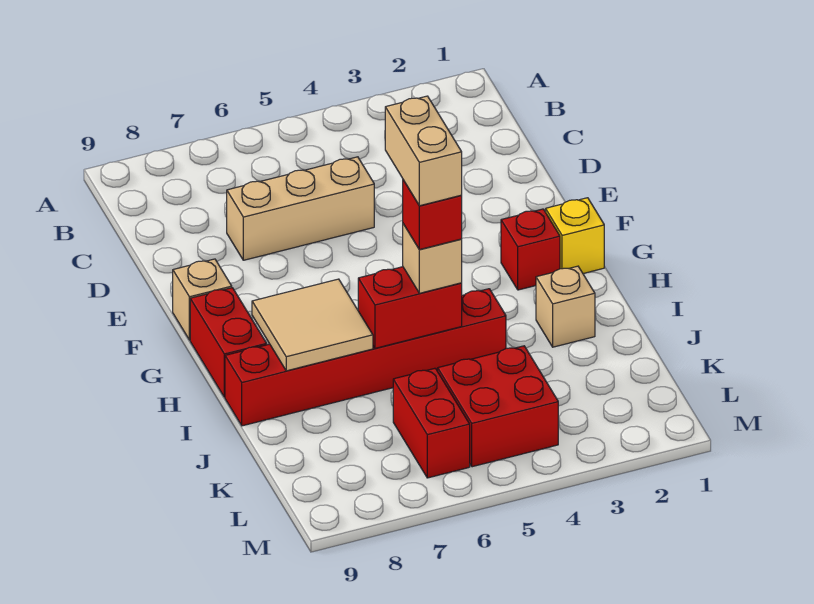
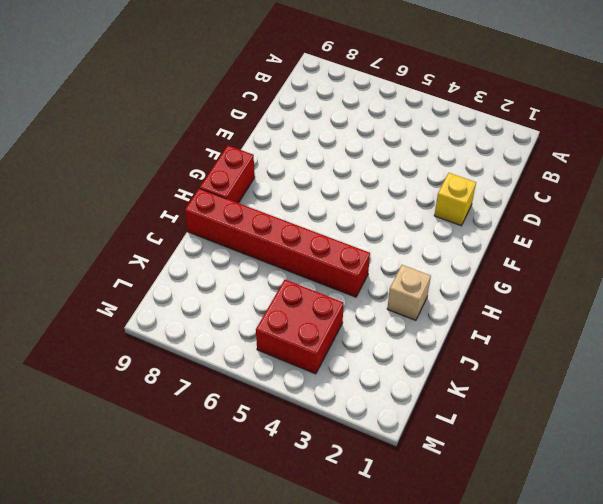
yellow brick E2 level 1 -> yellow brick G1 level 1
none -> tan brick D5:D7 level 1
none -> tan brick F9 level 1
none -> red brick G2 level 1

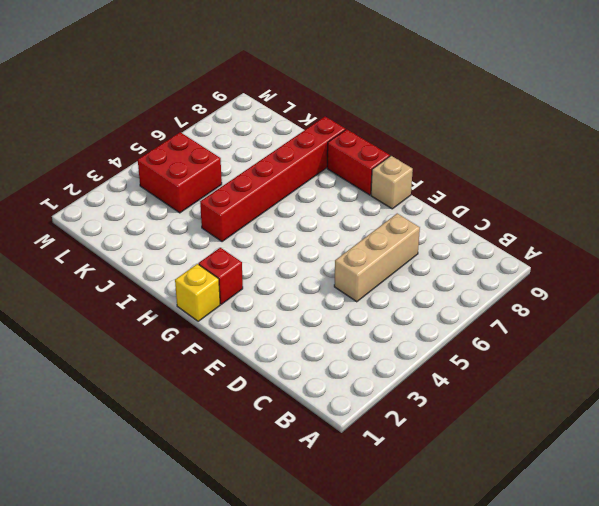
none -> tan brick I2 level 1
none -> red brick K6:L6 level 1
none -> tan tile H7:I8 level 2

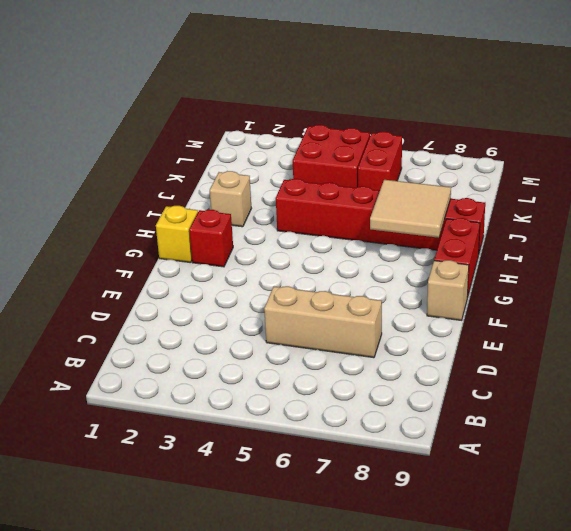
none -> red brick I5:I6 level 2
none -> tan brick I5 level 3
none -> red brick I5 level 4

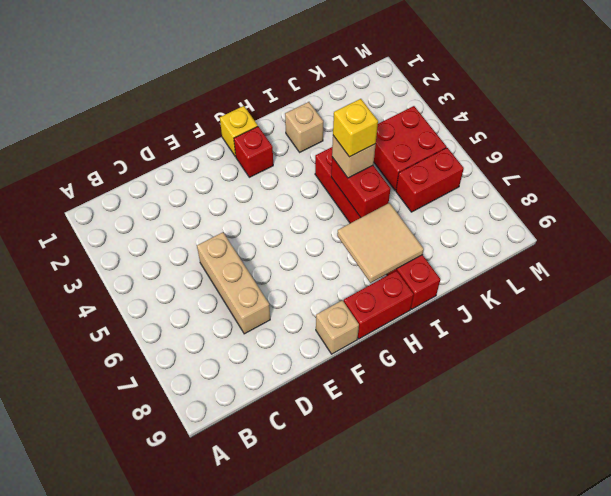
yellow brick I5 level 4 -> red brick I5 level 4
none -> tan brick H5:I5 level 5

